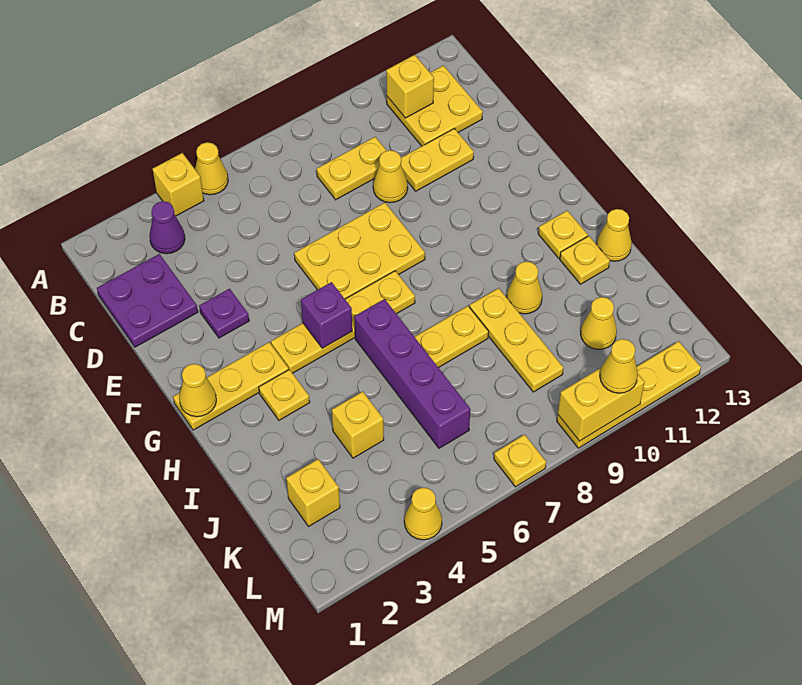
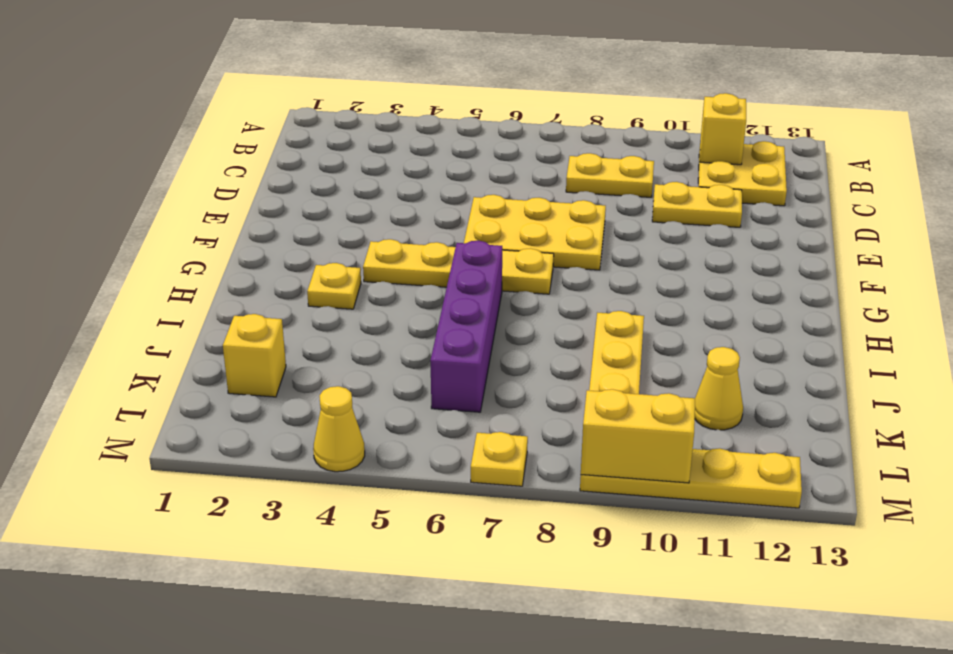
none -> yellow brick A4 level 1
none -> yellow cone A5 level 1
none -> purple cone B3 level 1
none -> purple plate C1:D2 level 1

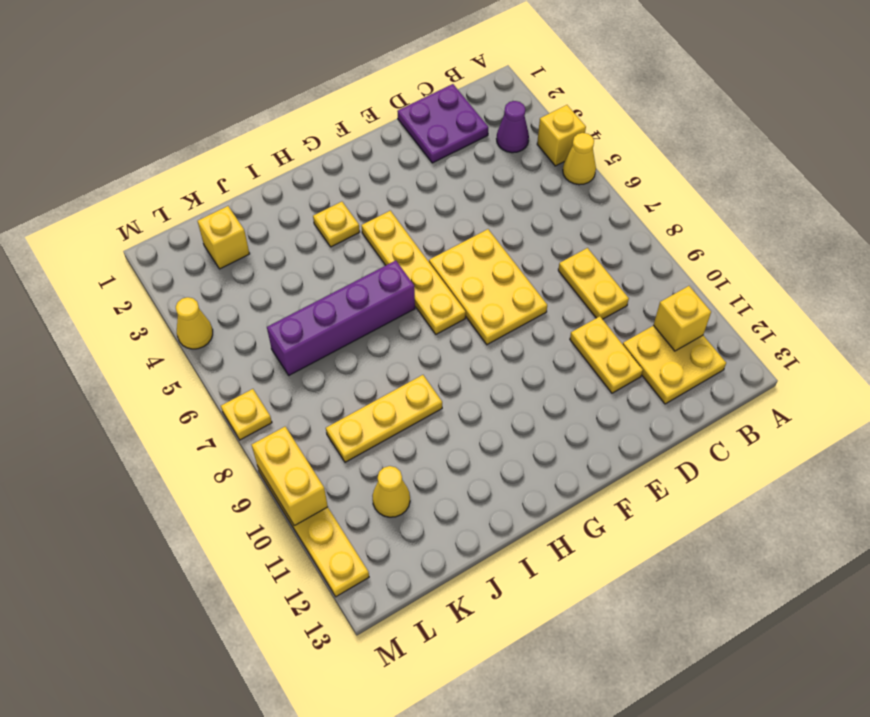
none -> yellow cone D9 level 1
none -> purple plate E3 level 1
none -> yellow plate G1:G3 level 1
none -> yellow plate H12 level 1

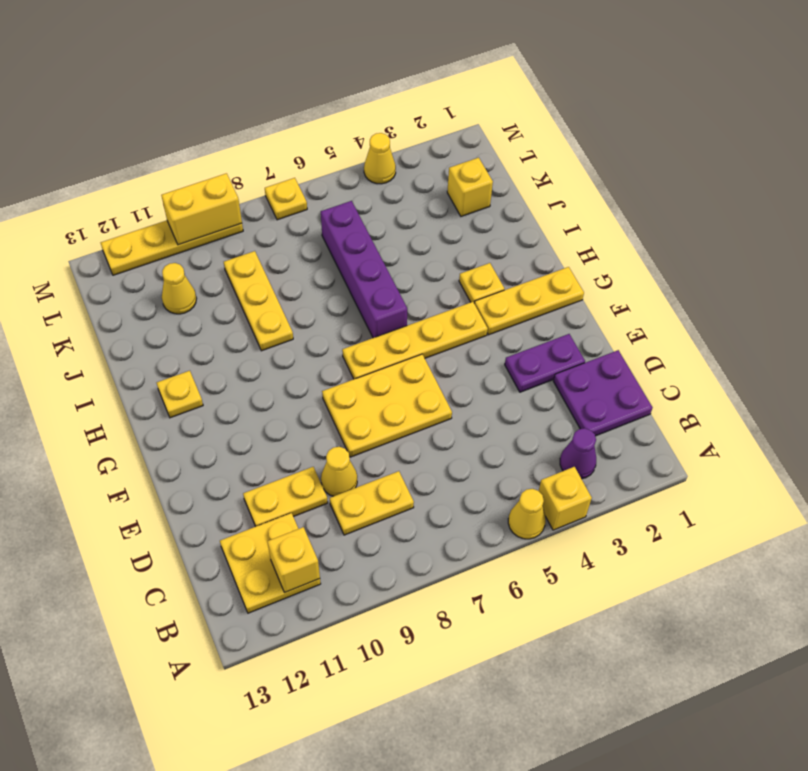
purple plate E2:E3 level 1 -> purple plate E3 level 1
none -> yellow plate I7:I8 level 1
none -> yellow cone I10 level 1
none -> yellow plate I12 level 1
none -> yellow cone I13 level 1

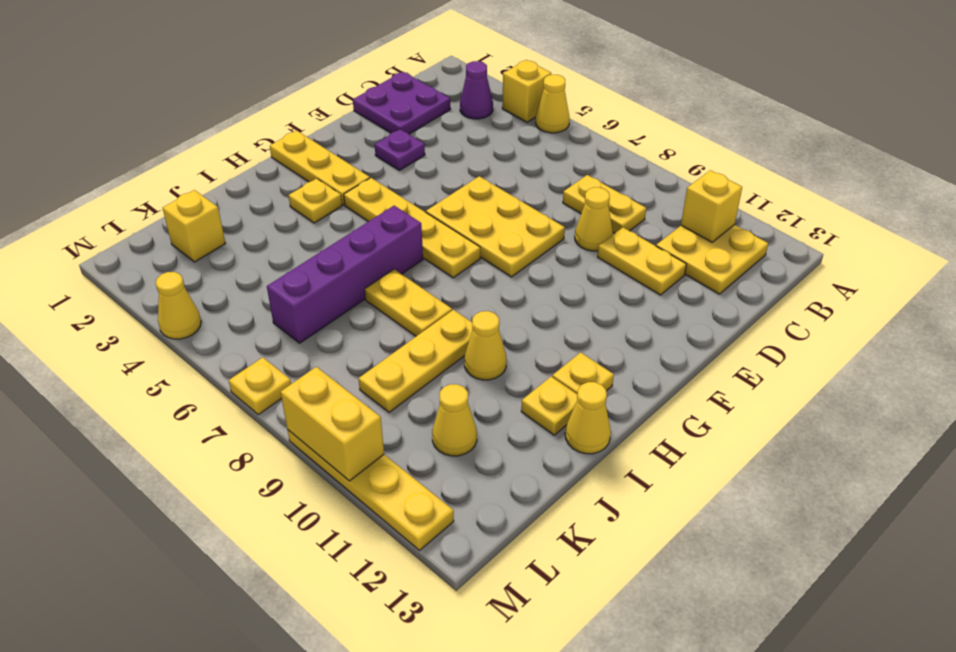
none -> yellow brick J4 level 1
none -> yellow cone G1 level 2
none -> purple brick G5 level 2
none -> yellow cone M10 level 3

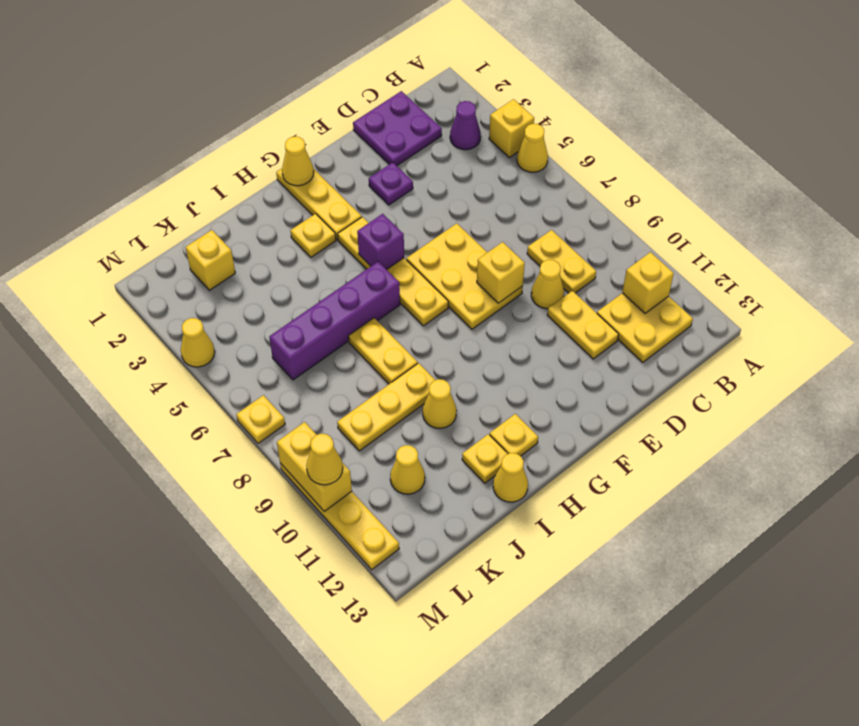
yellow brick E8 level 2 -> yellow brick J4 level 1

